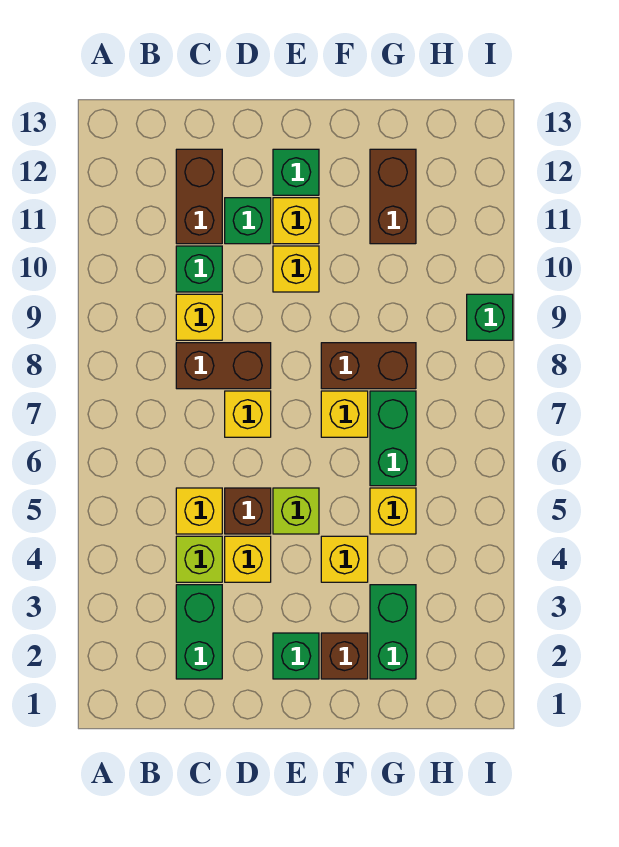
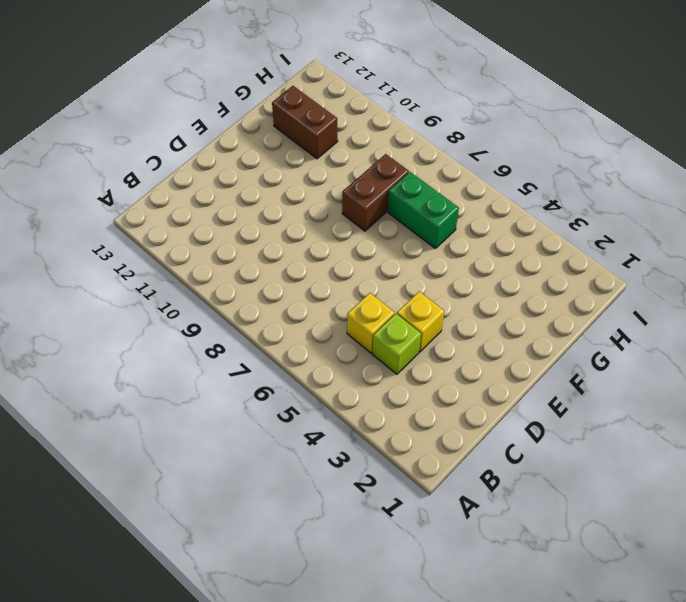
none -> green brick C2:C3 level 1
none -> brown brick C8:D8 level 1
none -> yellow brick C9 level 1

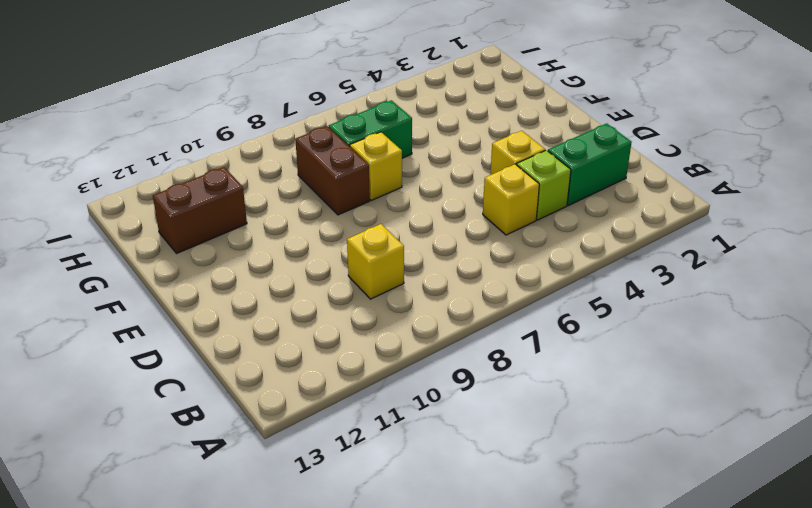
none -> brown brick C8:D8 level 1
none -> green brick C10 level 1
none -> brown brick C11:C12 level 1

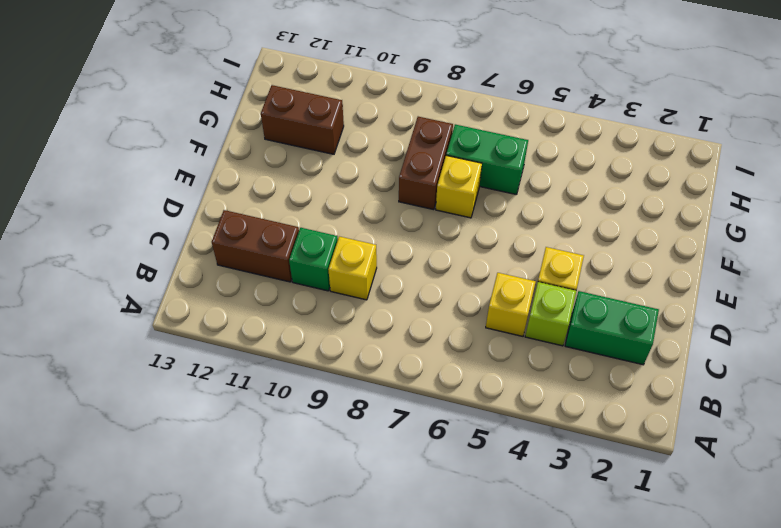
none -> brown brick C8:D8 level 1
none -> brown brick D5 level 1
none -> yellow brick D7 level 1

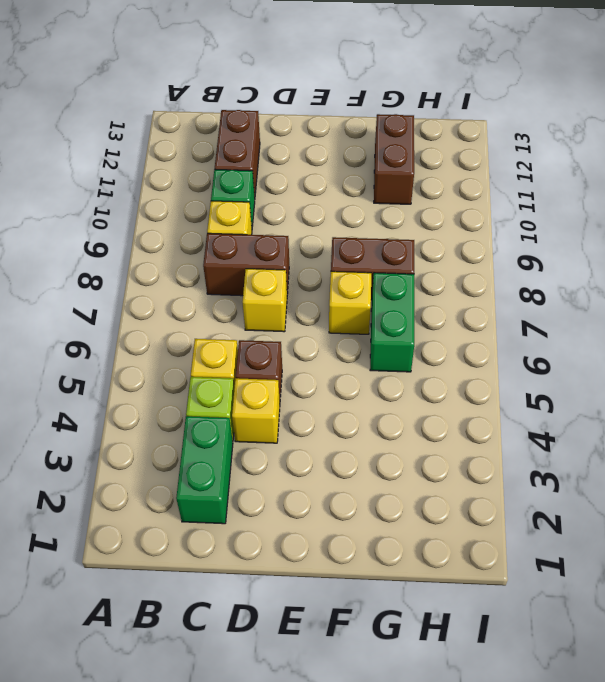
none -> green brick D11 level 1
none -> green brick E2 level 1
none -> lime brick E5 level 1

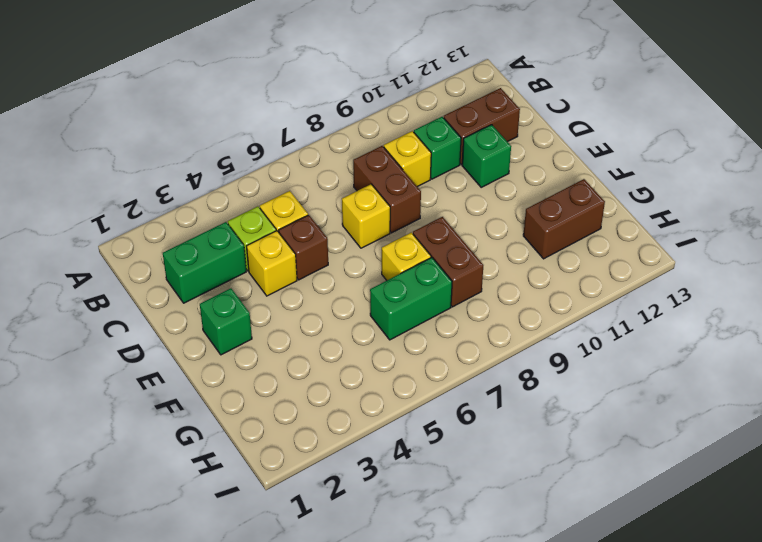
none -> lime brick E5 level 1
none -> yellow brick E10 level 1
none -> yellow brick E11 level 1

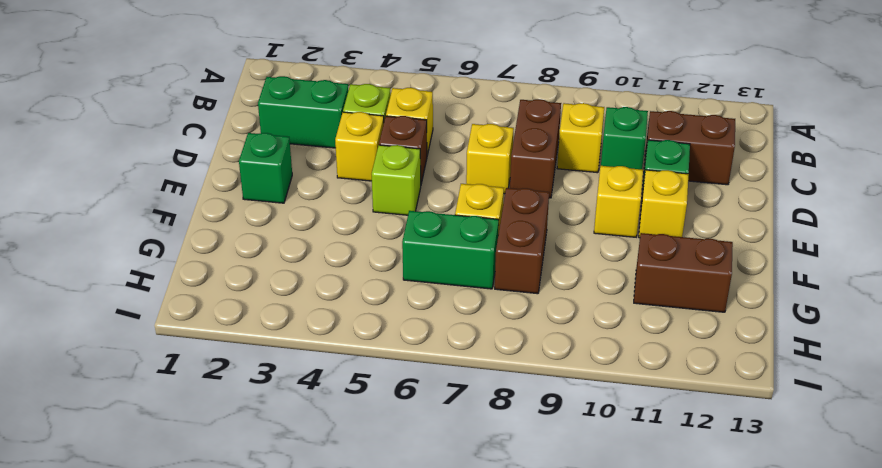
none -> green brick E12 level 1
none -> brown brick F2 level 1
none -> yellow brick F4 level 1

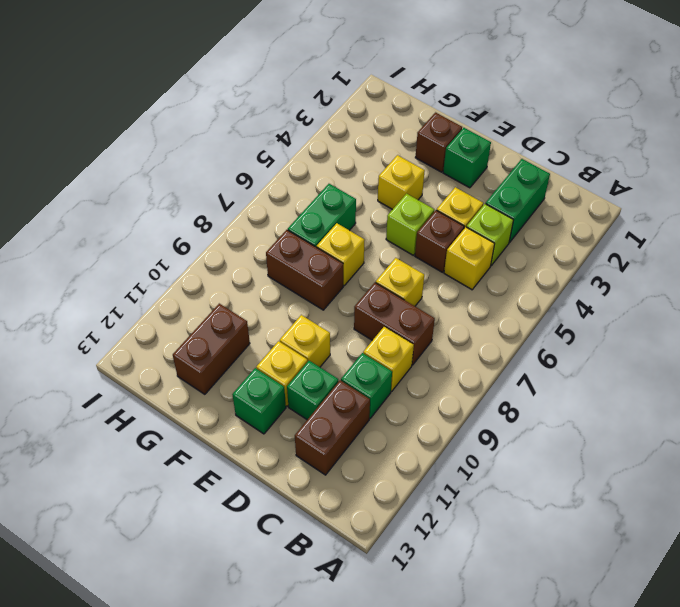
none -> green brick G2:G3 level 1
none -> yellow brick G5 level 1
none -> green brick I9 level 1

